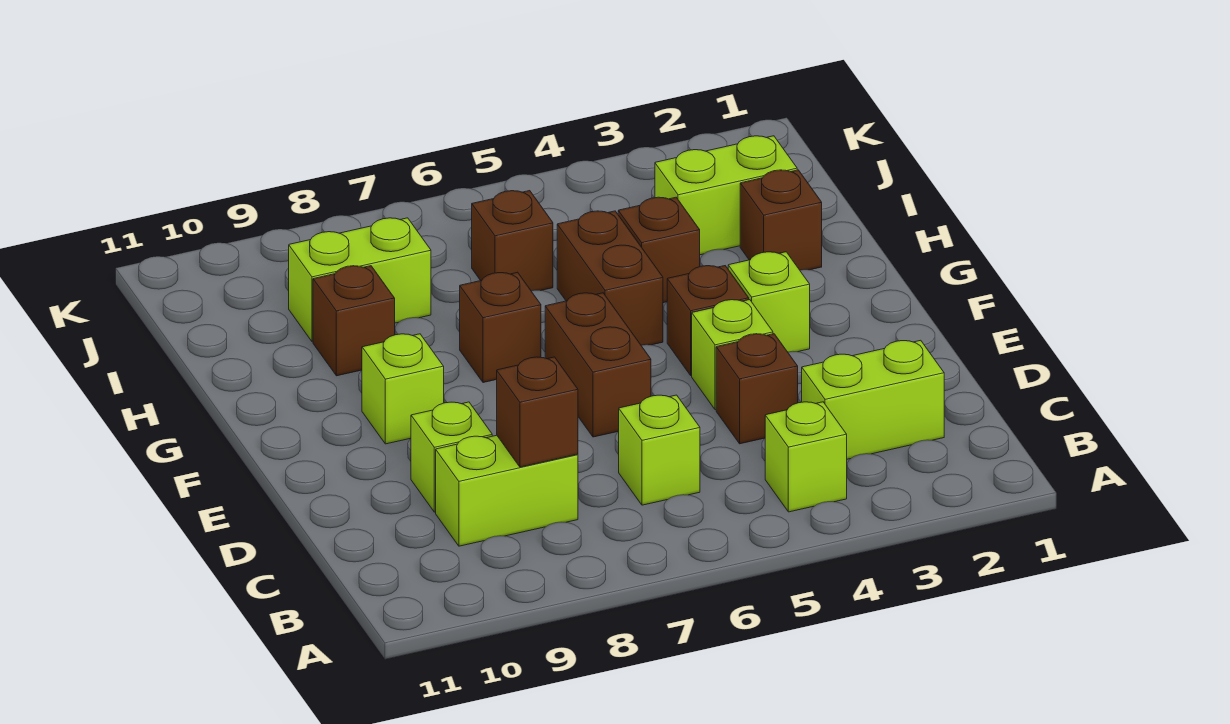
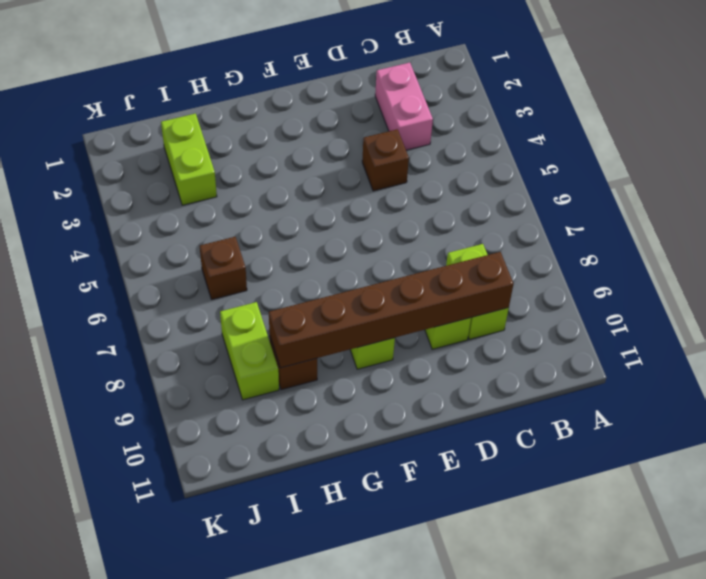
pink brick C2:C3 level 1 -> lime brick C2:C3 level 1
brown brick C9:H9 level 2 -> none
none -> lime brick B4 level 1
none -> lime brick C6 level 1
none -> lime brick E4 level 1

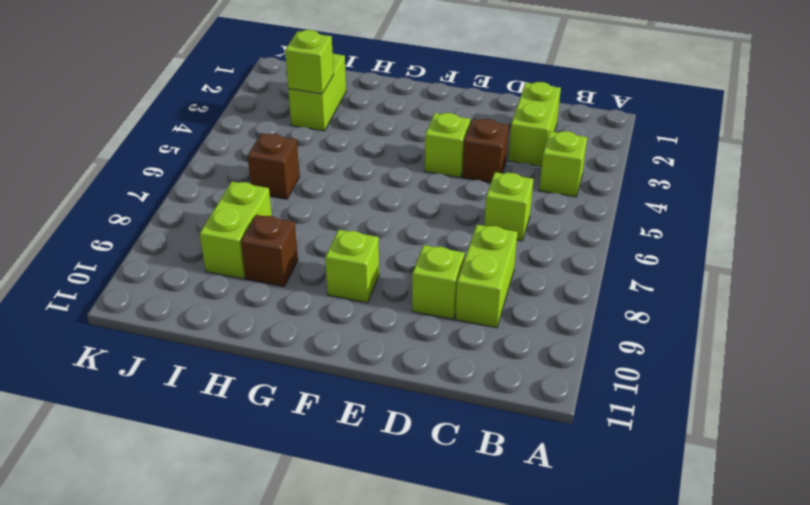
lime brick I3 level 2 -> lime brick F3 level 1
none -> brown brick E6:F6 level 1
none -> brown brick F4 level 1
none -> brown brick G5:H5 level 1

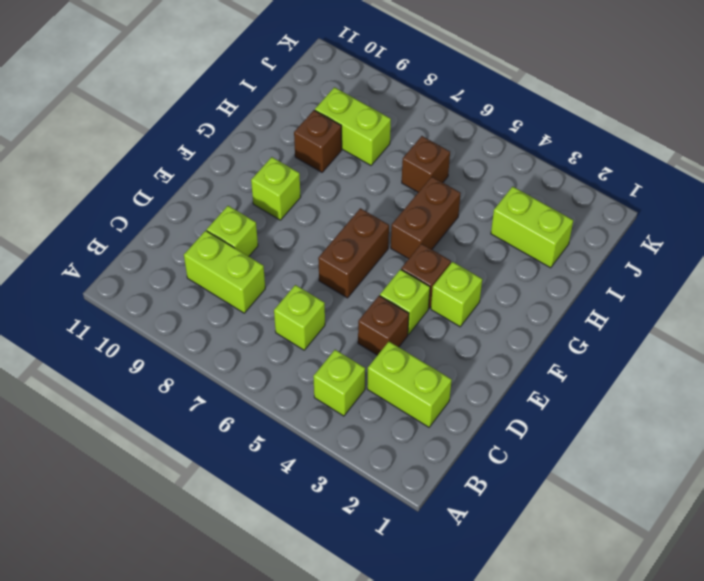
none -> brown brick G7 level 1
none -> brown brick H2 level 1
none -> brown brick H4 level 1

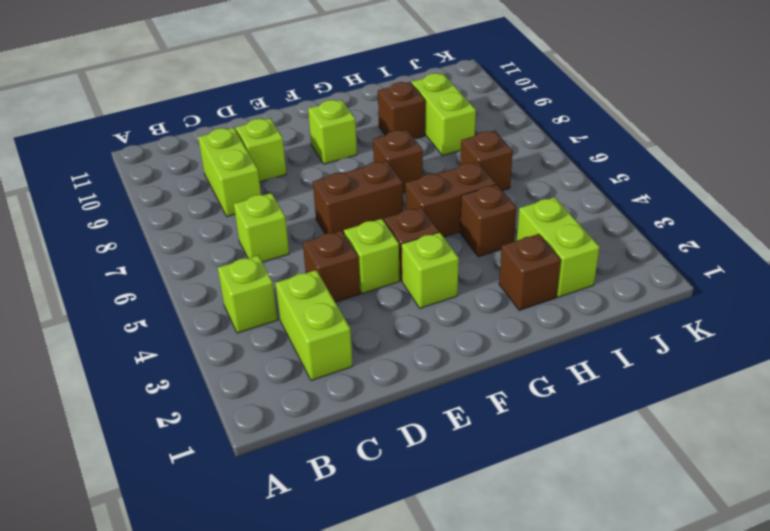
none -> brown brick C8 level 2

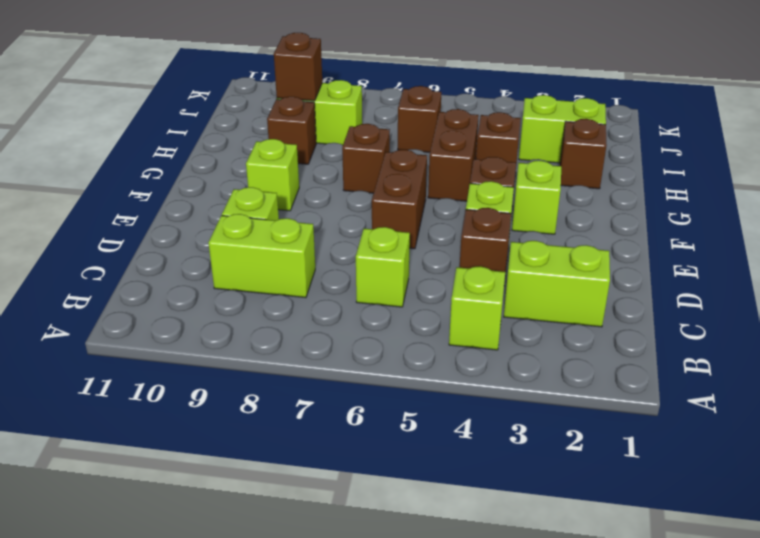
brown brick I9 level 2 -> brown brick C8 level 2

